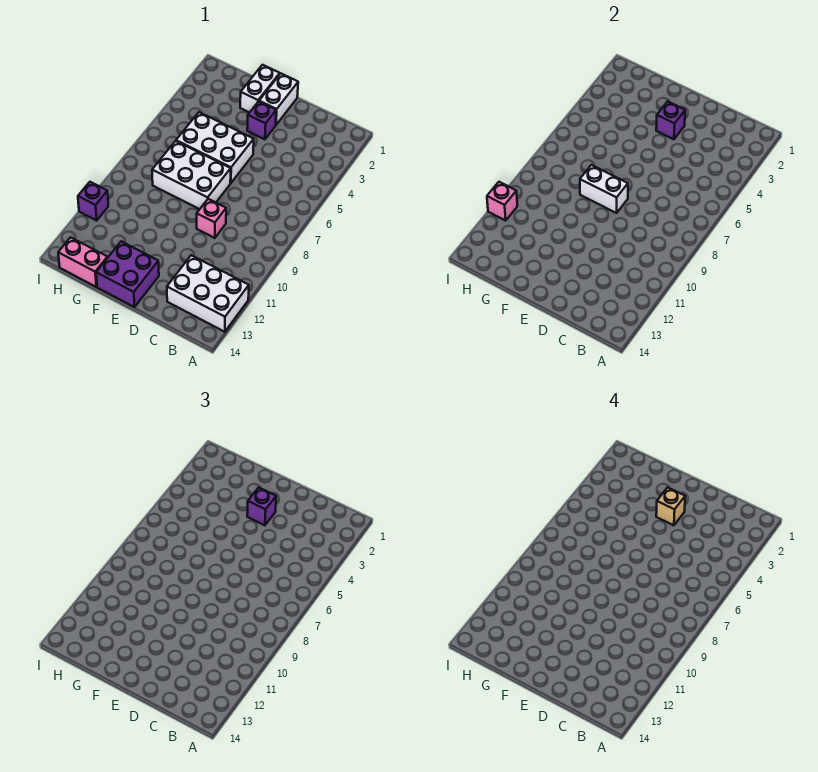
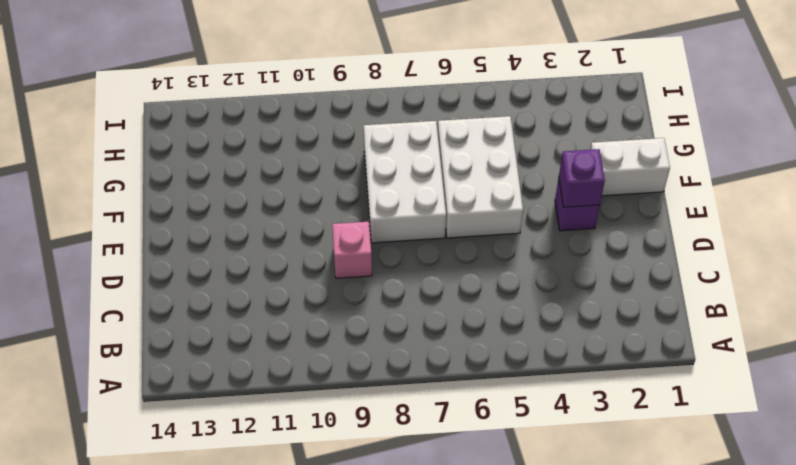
none -> white brick A12:C13 level 1
none -> white brick E1:E2 level 1
none -> purple brick E13:F14 level 1

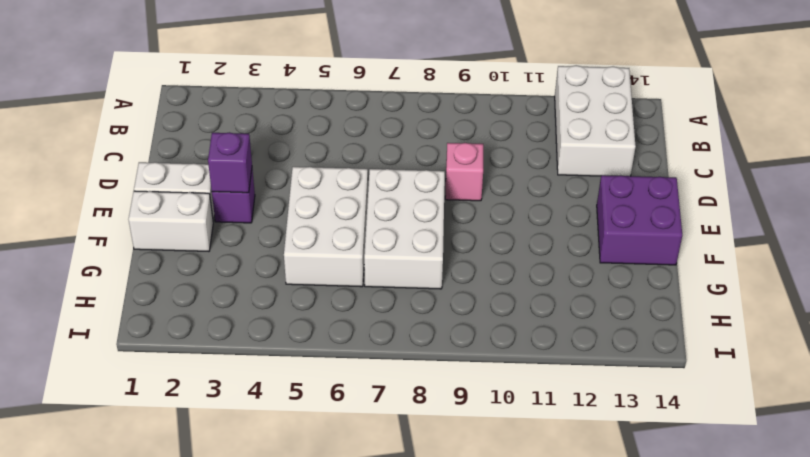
none -> pink brick G14:H14 level 1
none -> purple brick I11 level 1
none -> white brick E8:F8 level 2

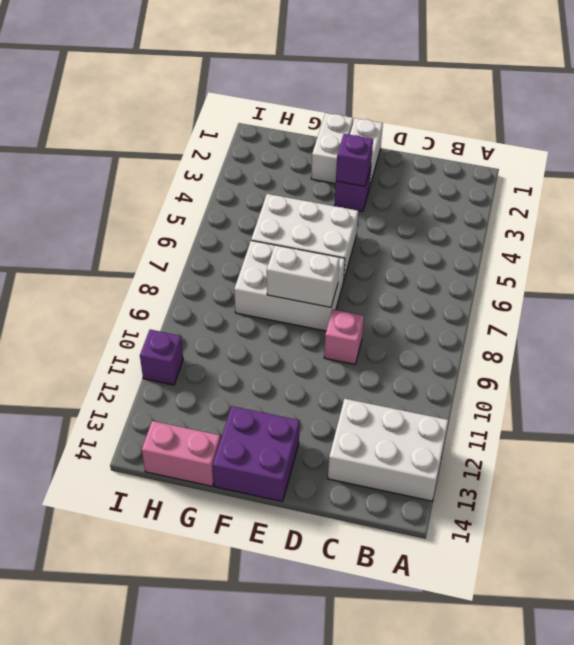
none -> pink brick I11 level 2
none -> purple brick E3 level 3
none -> tan brick E3 level 4

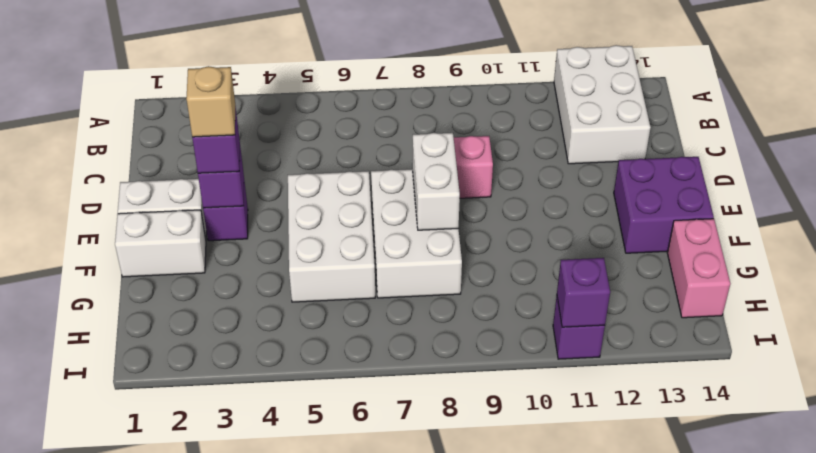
purple brick I11 level 2 -> pink brick I11 level 2

